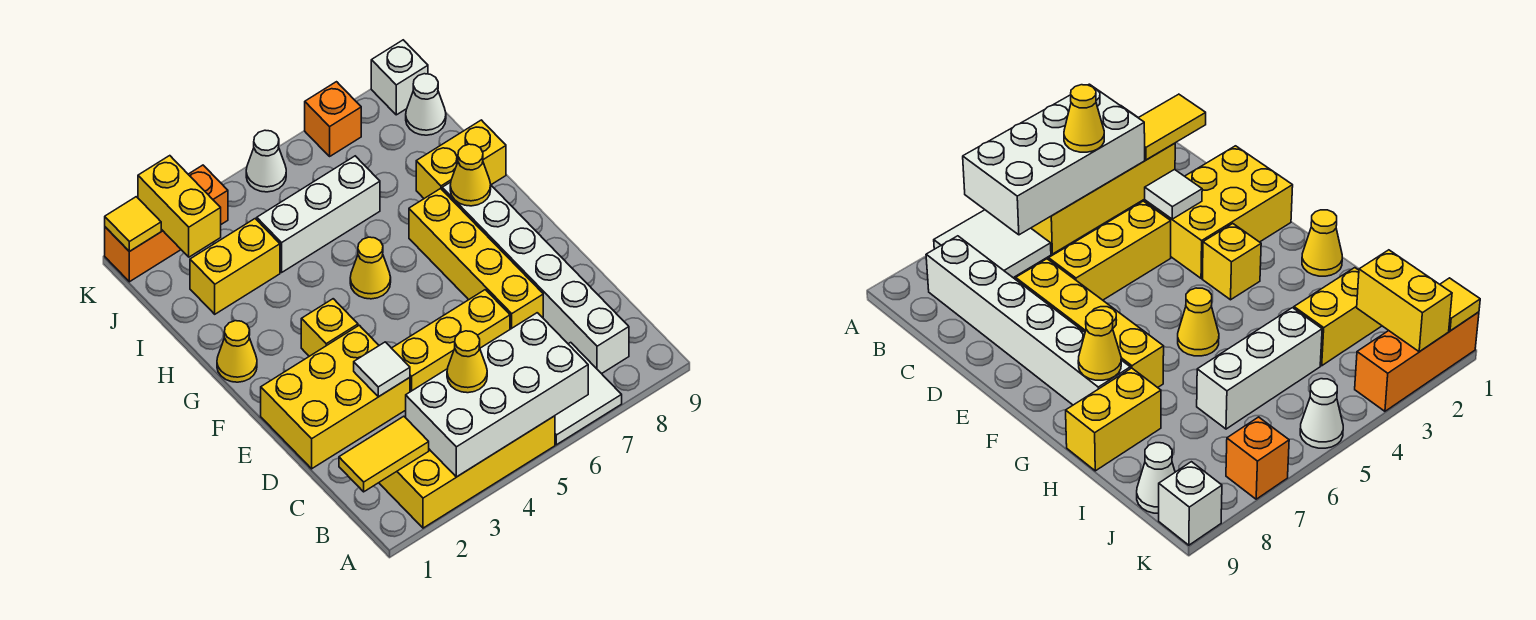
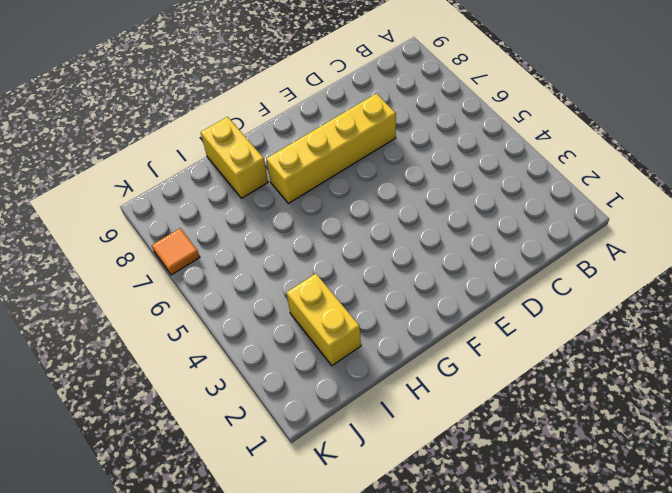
orange tile K7 level 1 -> orange brick K7 level 1
none -> yellow brick A2:B5 level 1
none -> white tile A6:B7 level 1
none -> white brick B8:G8 level 1

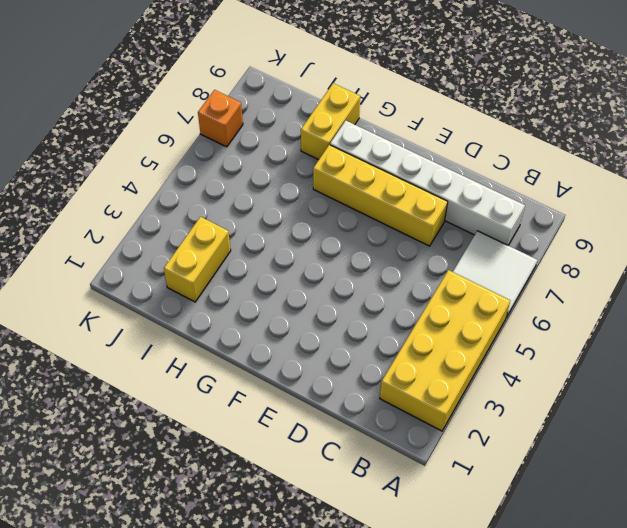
none -> yellow brick D1:E3 level 1
none -> yellow brick D4:D6 level 1
none -> yellow brick F3 level 1

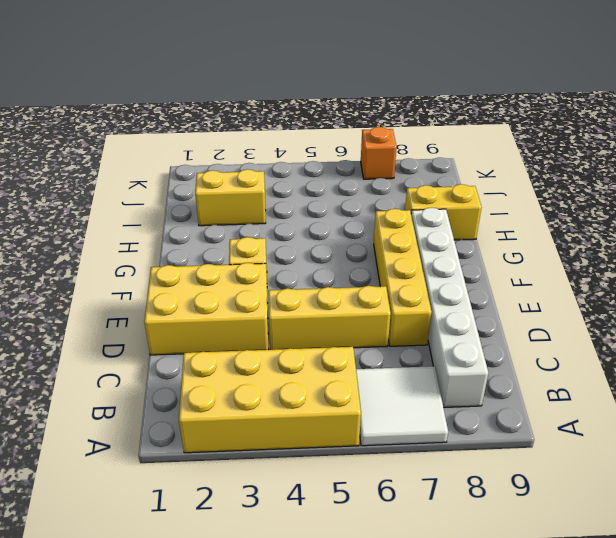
none -> yellow cone G1 level 1
none -> yellow cone G5 level 1
none -> white brick I4:I6 level 1

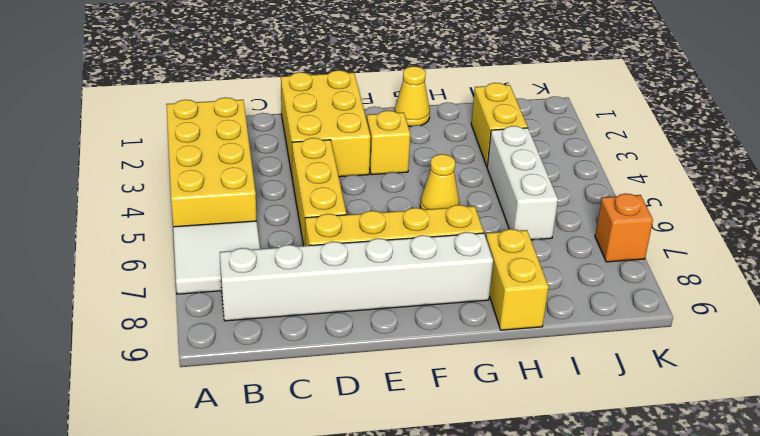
none -> white cone J9 level 1
none -> orange brick K1:K3 level 1
none -> white cone K5 level 1

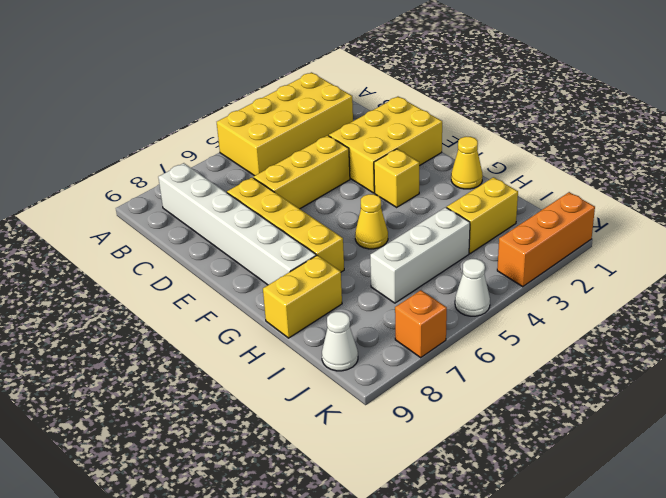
none -> white tile A6:B7 level 1
none -> white brick K9 level 1
none -> white brick A3:B6 level 2

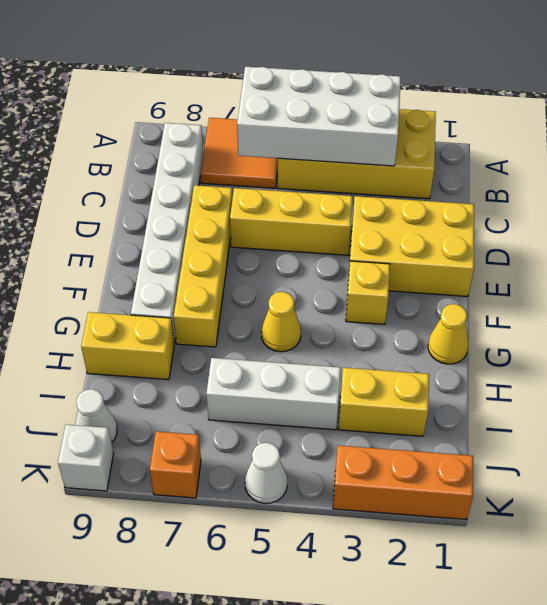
orange tile A6:B7 level 1 -> white tile A6:B7 level 1
none -> yellow tile B1:B2 level 2
none -> white tile D3 level 2
none -> yellow cone G8 level 2

